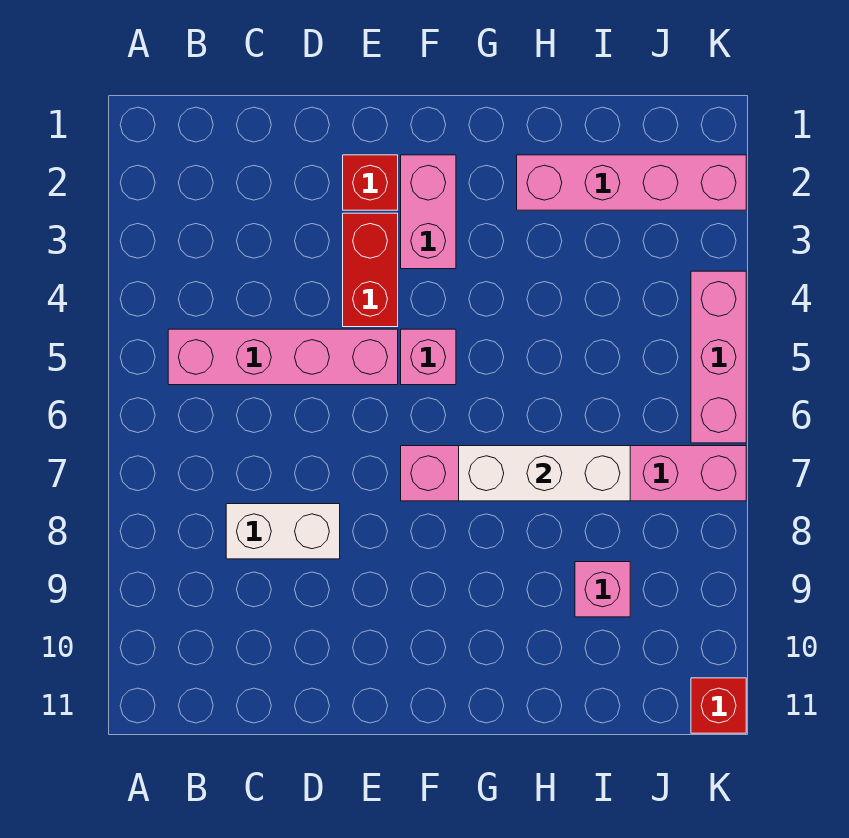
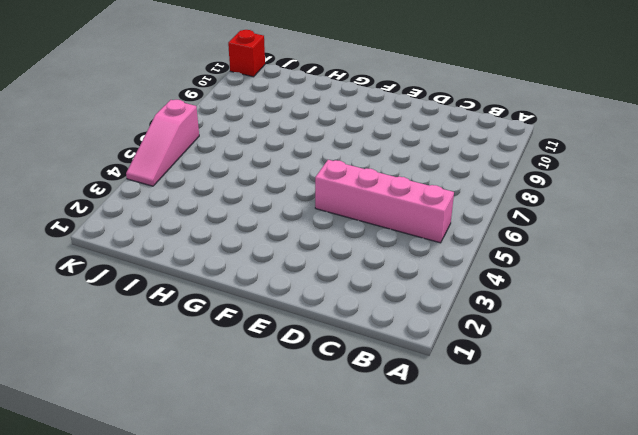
pink slope K4:K6 level 1 top 6 -> pink brick K4:K6 level 1
none -> white brick C8:D8 level 1
none -> red brick E2 level 1
none -> red brick E3:E4 level 1

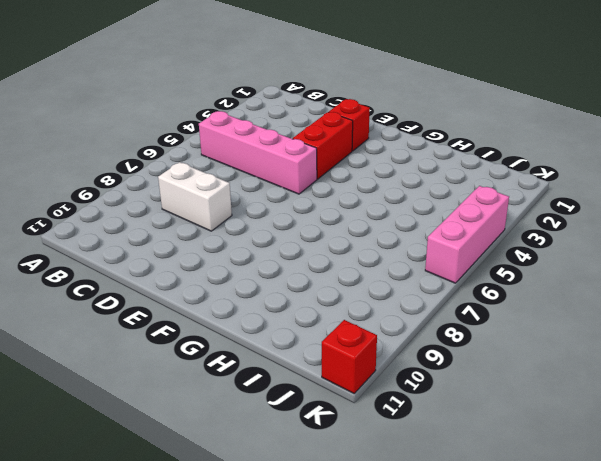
none -> pink brick F2:F3 level 1
none -> pink brick F5 level 1
none -> pink brick F7:K7 level 1

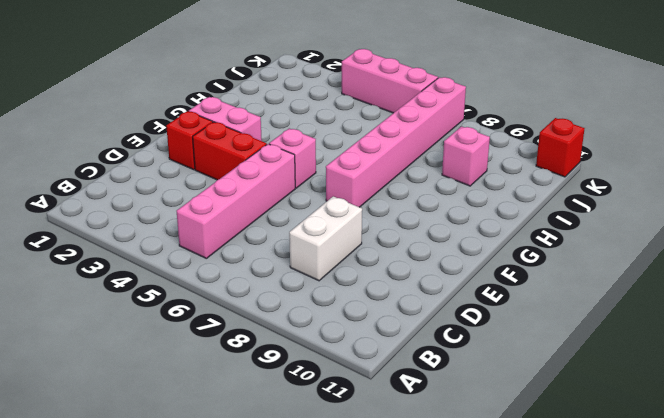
none -> pink brick H2:K2 level 1
none -> white brick G7:I7 level 2

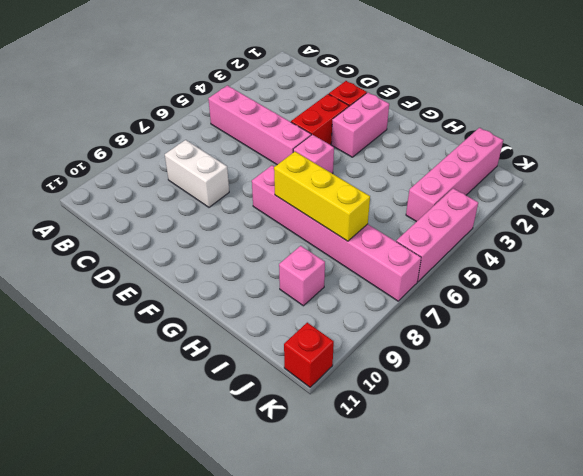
yellow brick G7:I7 level 2 -> white brick G7:I7 level 2
pink brick J1:J4 level 1 -> pink brick H2:K2 level 1

